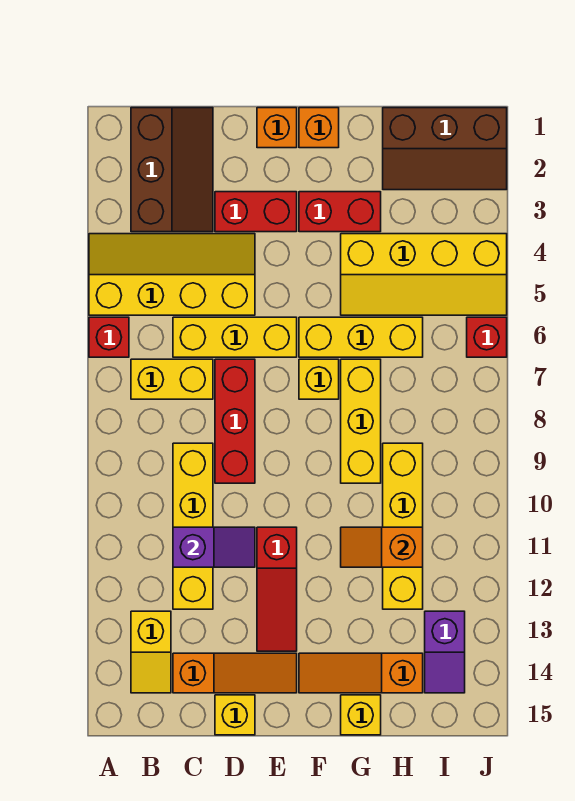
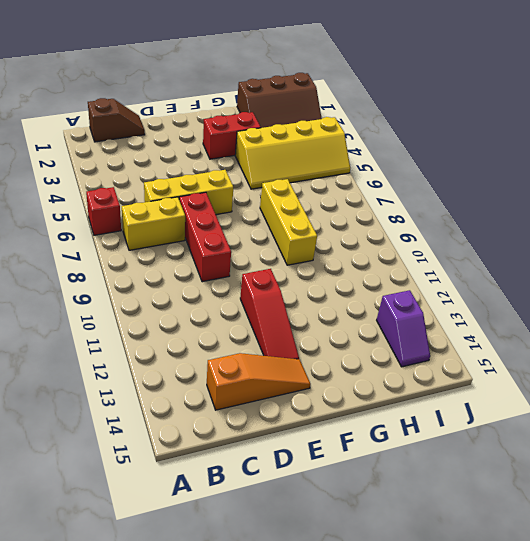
brown slope B1:C1 level 1 top B -> brown slope B1:C3 level 1 top B
none -> yellow slope A4:D5 level 1 top 5
none -> yellow slope B13:B14 level 1 top 13
none -> yellow brick C9:C12 level 1

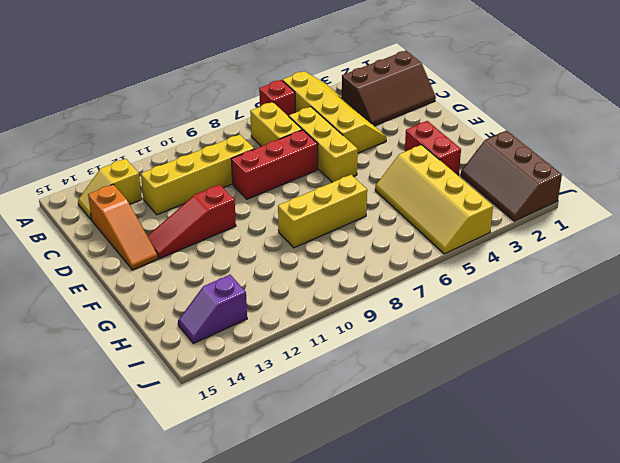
none -> red brick D3:E3 level 1
none -> yellow brick D15 level 1
none -> orange brick E1 level 1

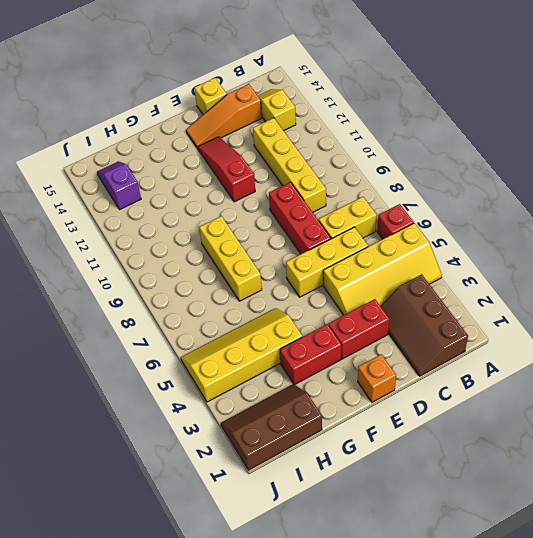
none -> orange brick F1 level 1
none -> yellow brick F6:H6 level 1
none -> yellow brick F7 level 1

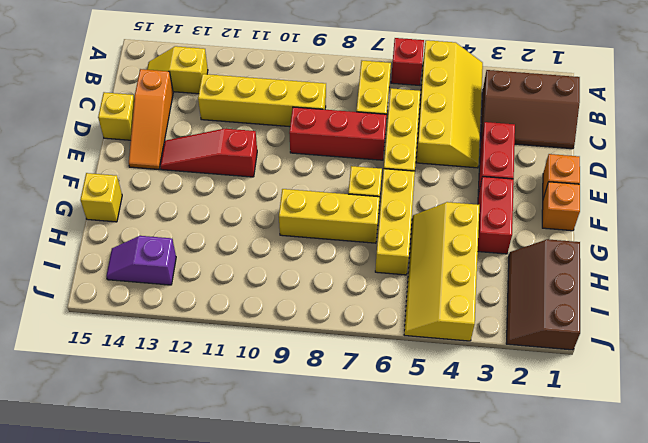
none -> orange slope F14:H14 level 1 top H
none -> yellow brick H9:H12 level 1
none -> red brick J6 level 1

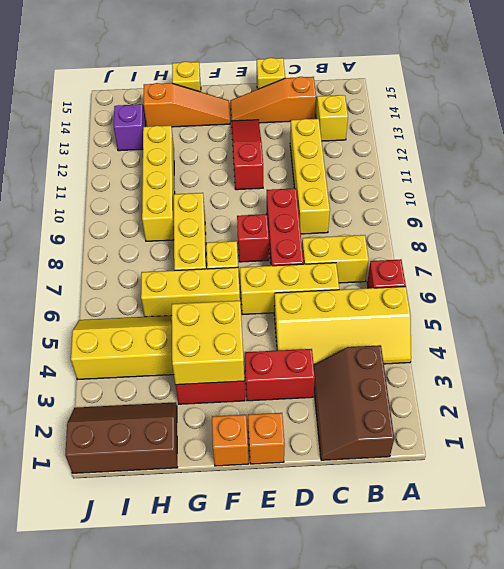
red brick E8 level 1 -> red brick J6 level 1
yellow brick F3:G4 level 2 -> none
none -> purple slope C11:D11 level 2 top C
none -> orange slope G11:H11 level 2 top H

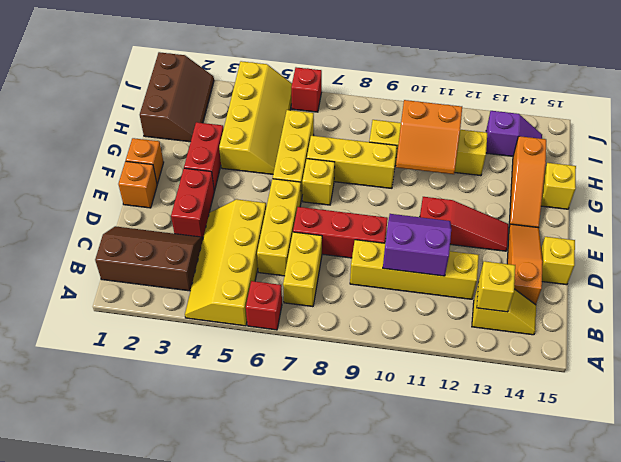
yellow brick B13 level 2 -> none
purple slope C10:D11 level 2 top C -> purple slope C11:D11 level 2 top C
orange slope G10:H11 level 2 top H -> orange slope G11:H11 level 2 top H

